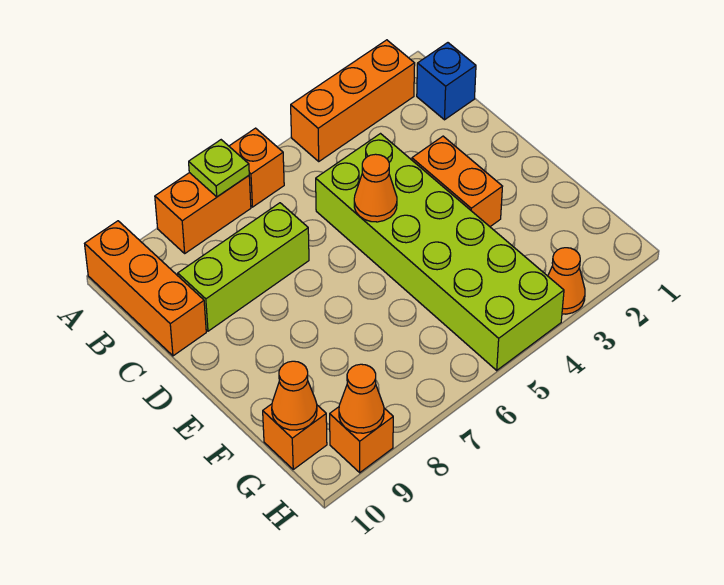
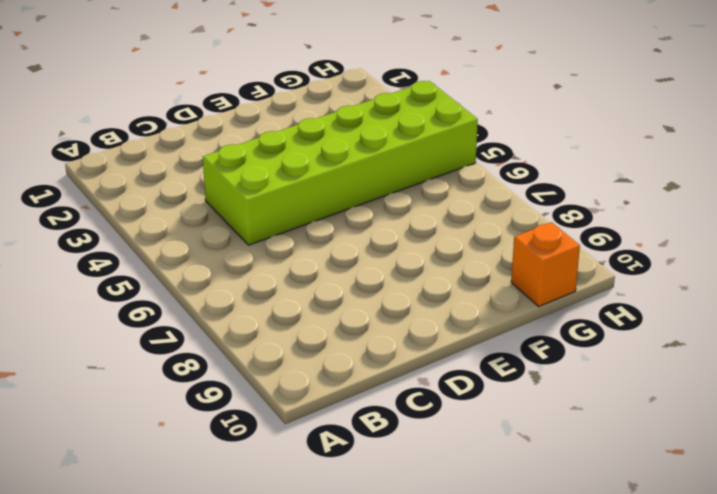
none -> orange brick A2:A4 level 1
none -> orange brick A6 level 1
none -> orange brick A7:A8 level 1

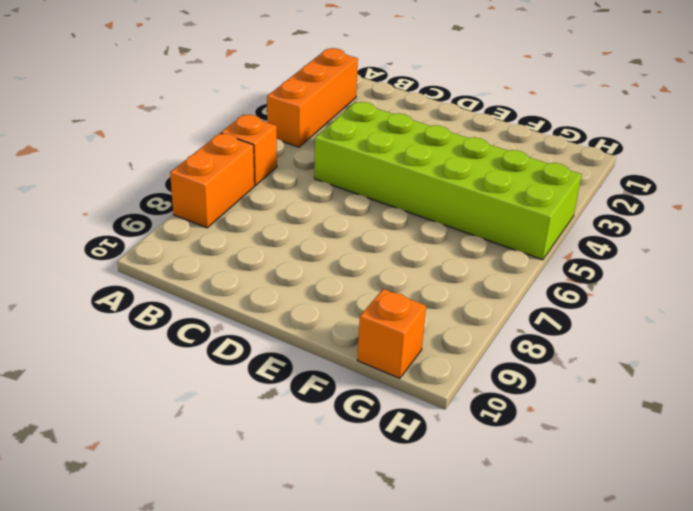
none -> orange brick A10:C10 level 1
none -> blue brick B1 level 1
none -> lime brick C7:C9 level 1

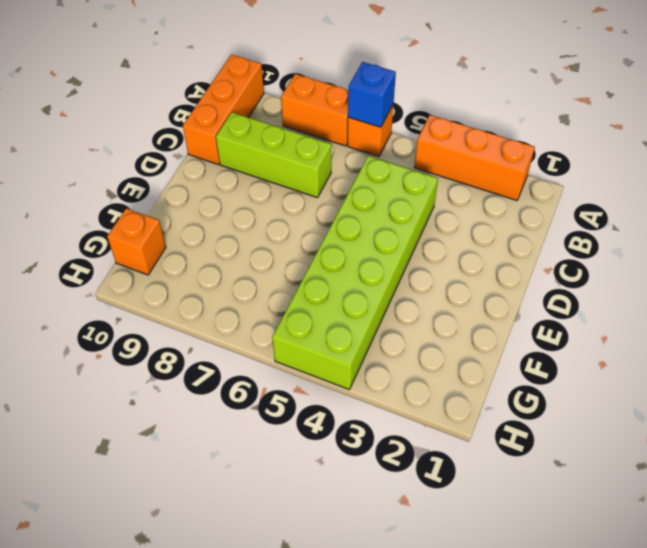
blue brick A6 level 2 -> blue brick B1 level 1
none -> orange brick D3:E3 level 1
none -> orange cone H3 level 1
none -> orange brick H9 level 1

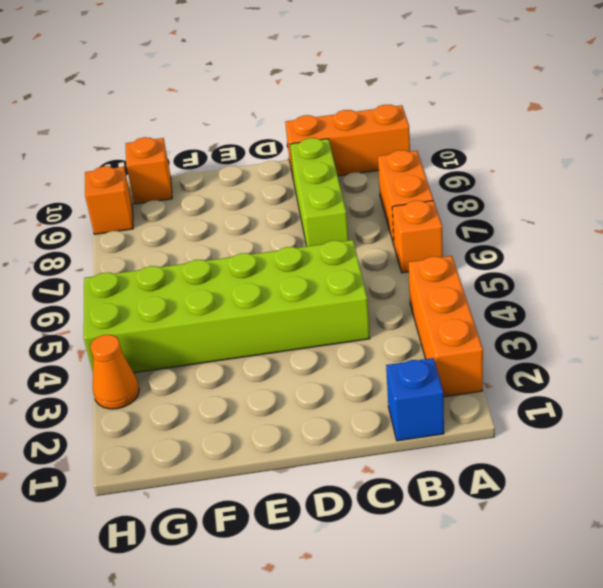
none -> orange brick D3:E3 level 1
none -> lime plate A7 level 2
none -> orange cone D5 level 2

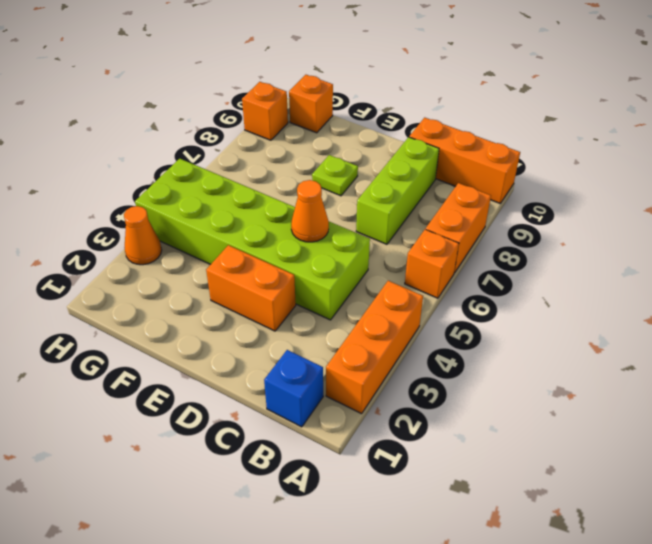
lime plate E8 level 1 -> lime plate A7 level 2
none -> orange cone G10 level 2
none -> orange cone H9 level 2

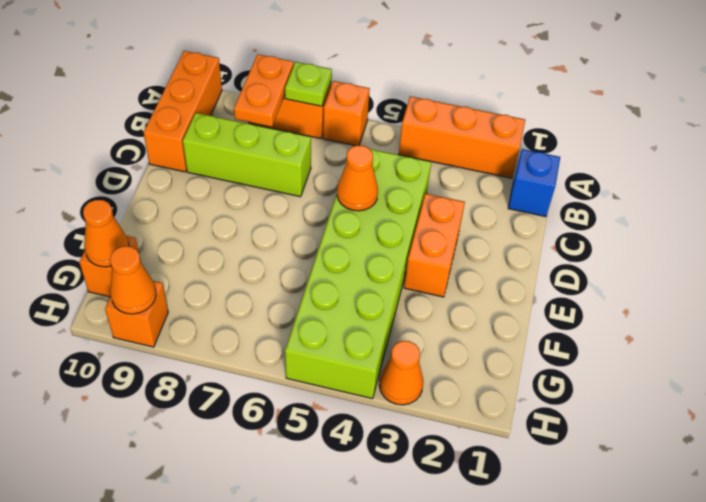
orange plate A8:B8 level 2 -> none

